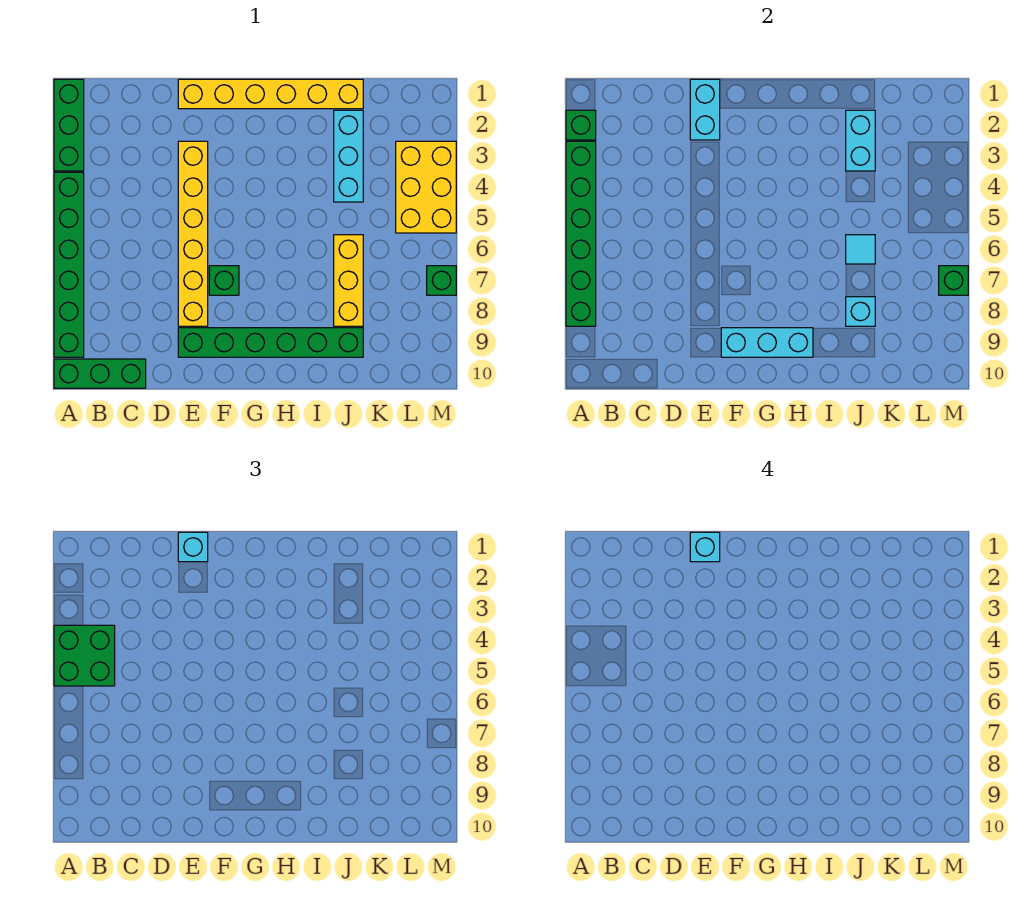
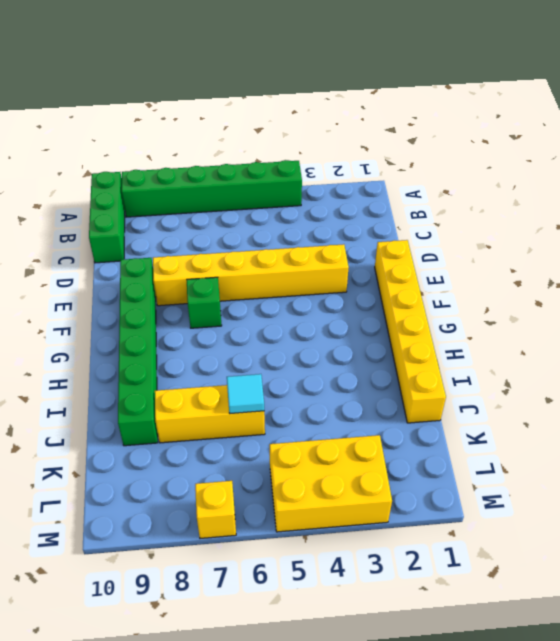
yellow brick M7 level 1 -> green brick M7 level 1
none -> green brick A1:A3 level 1
none -> cyan brick J2:J4 level 1
none -> green brick A2 level 2

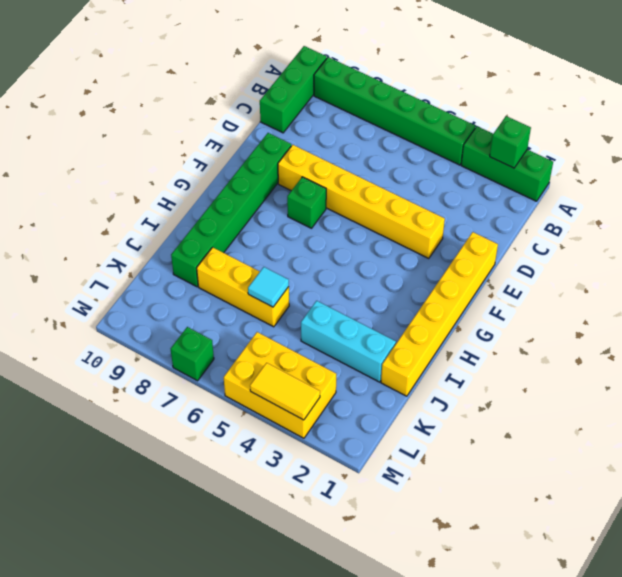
yellow tile M3:M4 level 2 -> none
none -> green brick A3:A8 level 2
none -> cyan brick E1:E2 level 2
none -> cyan brick F9:H9 level 2

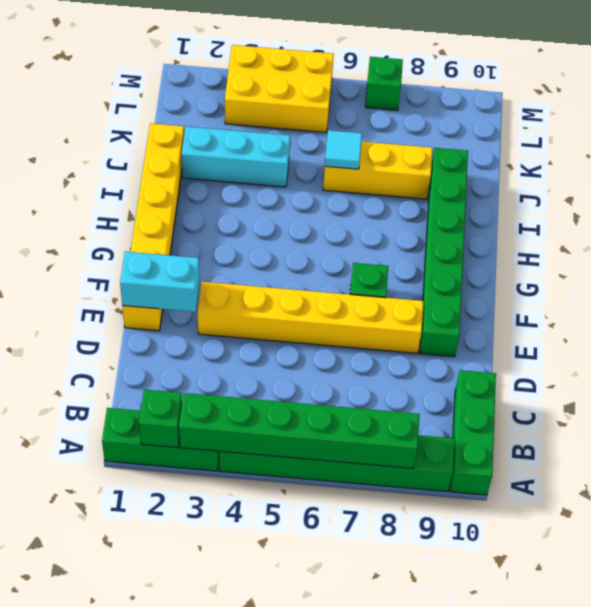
none -> cyan brick F9:H9 level 2
none -> cyan brick J2:J3 level 2
none -> cyan brick J8 level 2

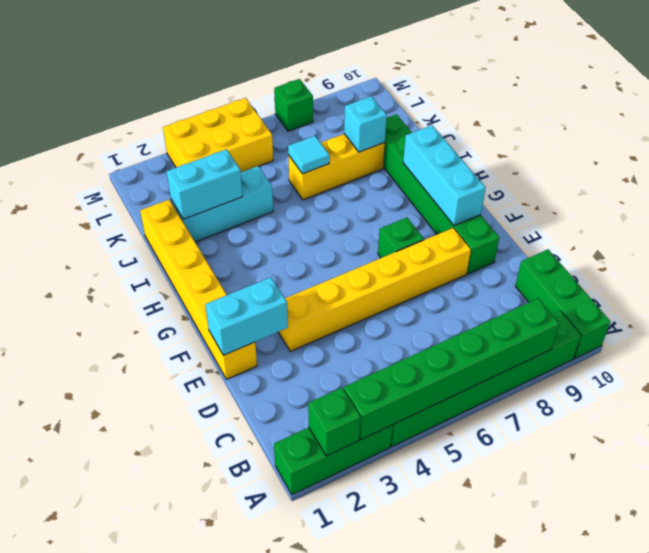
none -> green brick M7 level 2
none -> green brick A4:B5 level 3
none -> cyan brick E1 level 3

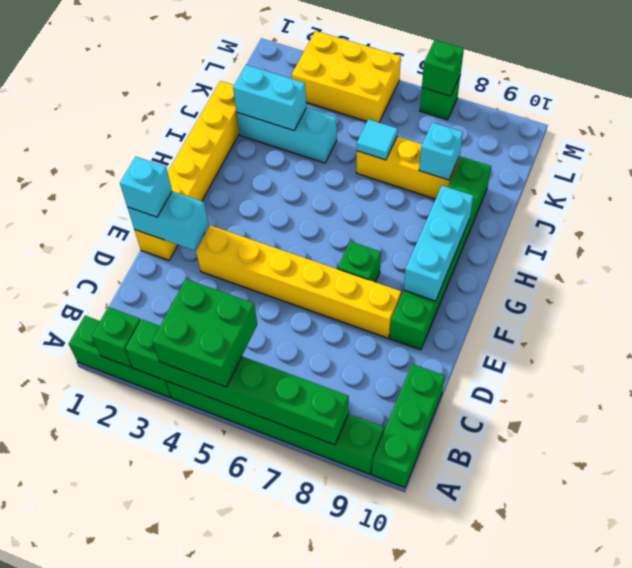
none -> cyan brick E1 level 4

